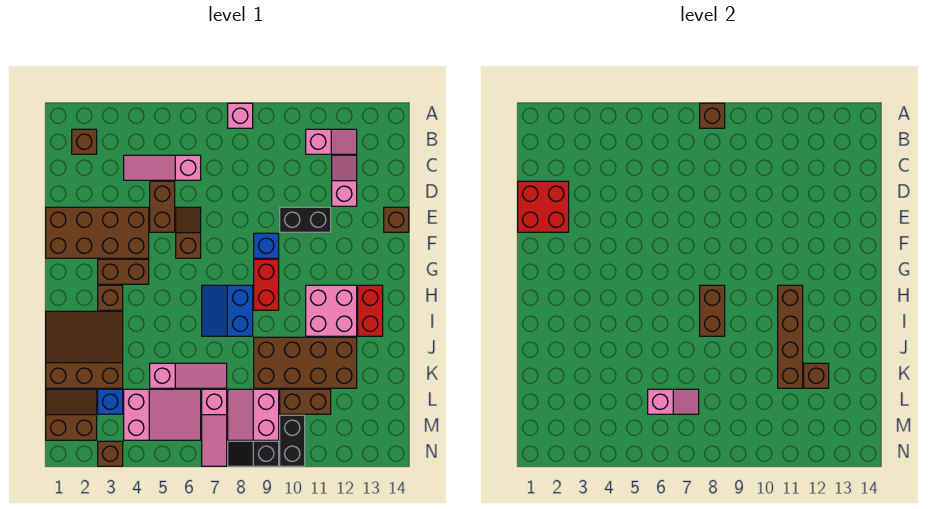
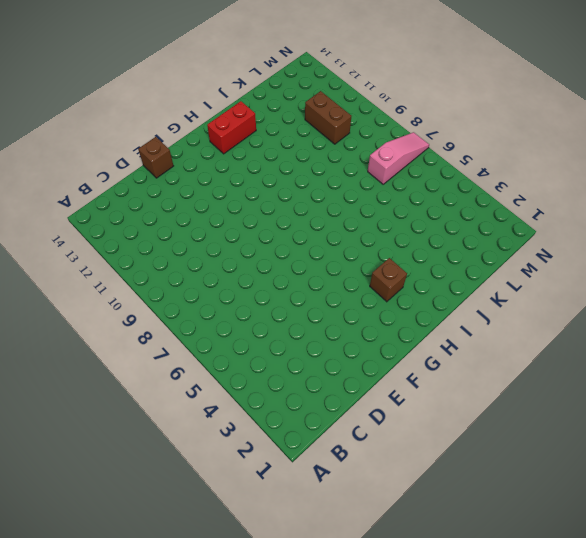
none -> pink brick A8 level 1
none -> brown brick B2 level 1
none -> pink slope B11:B12 level 1 top 11
none -> pink slope C4:C6 level 1 top 6

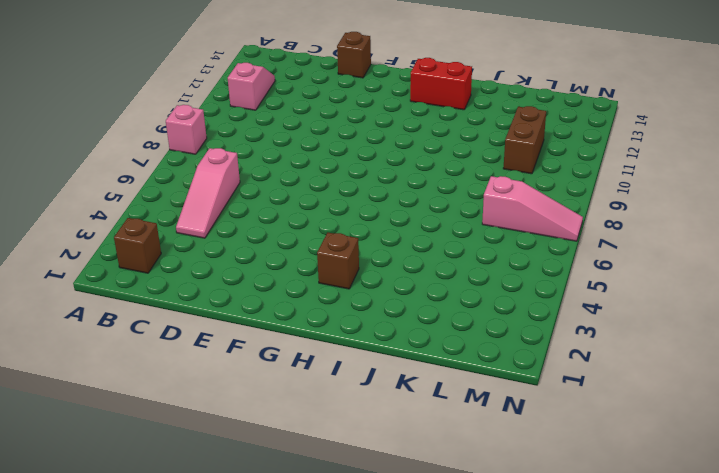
none -> pink slope C12:D12 level 1 top D
none -> brown brick D5:E5 level 1
none -> brown brick E1:F4 level 1
none -> brown slope E6:F6 level 1 top F

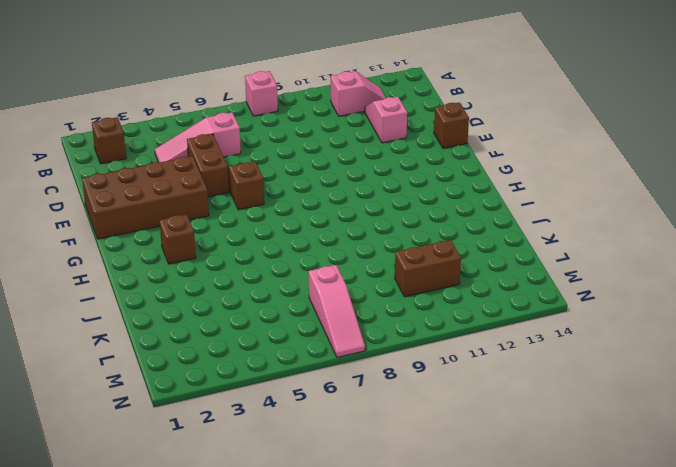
none -> black brick E10:E11 level 1
none -> blue brick F9 level 1
none -> brown brick G3:G4 level 1
none -> red brick G9:H9 level 1

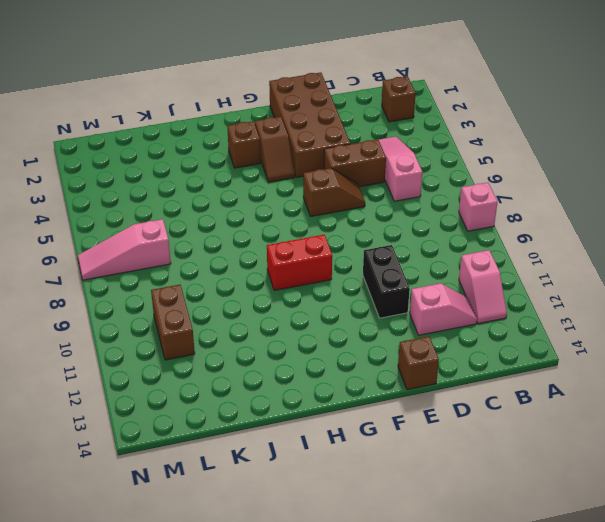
brown slope G3:G4 level 1 top 3 -> brown brick G3:G4 level 1
none -> blue brick F9 level 1
none -> blue slope H7:I8 level 1 top 8
none -> pink brick H11:I12 level 1
none -> red brick H13:I13 level 1

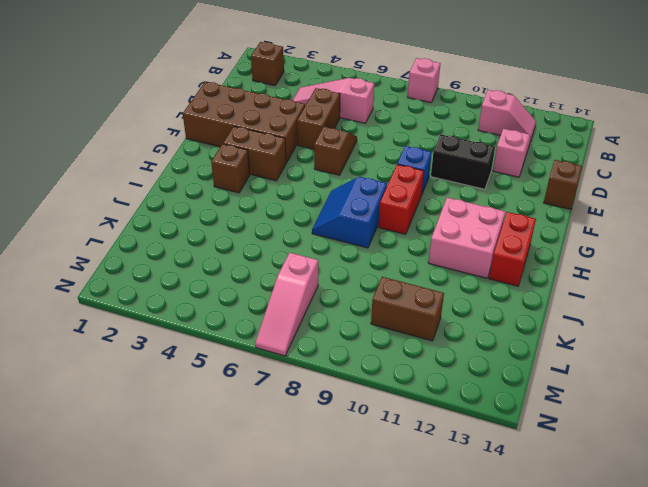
none -> brown slope I1:K3 level 1 top K
none -> brown brick J9:K12 level 1
none -> pink slope K5:K7 level 1 top 5
none -> brown slope L1:M2 level 1 top M

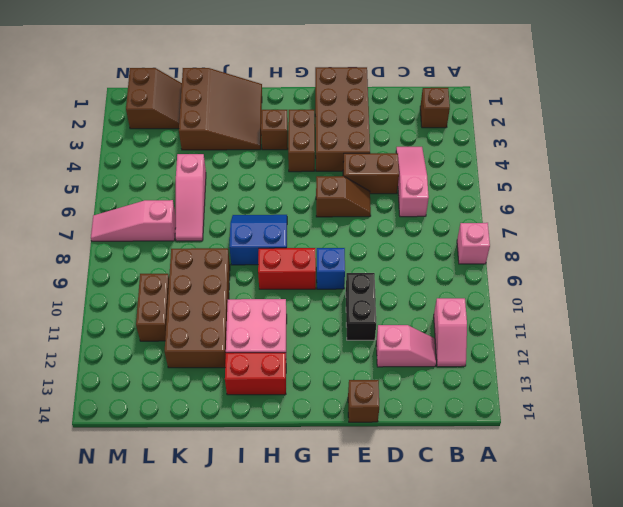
none -> blue brick L3 level 1
none -> pink slope L4:M6 level 1 top 4
none -> pink slope L8:M9 level 1 top 9
none -> black brick M10:N10 level 1

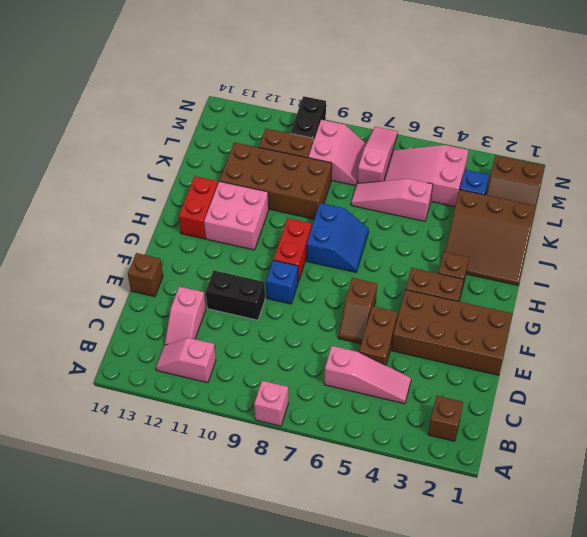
none -> brown brick N3 level 1
none -> black slope N8:N9 level 1 top 9
none -> brown brick A8 level 2
none -> red brick D1:E2 level 2

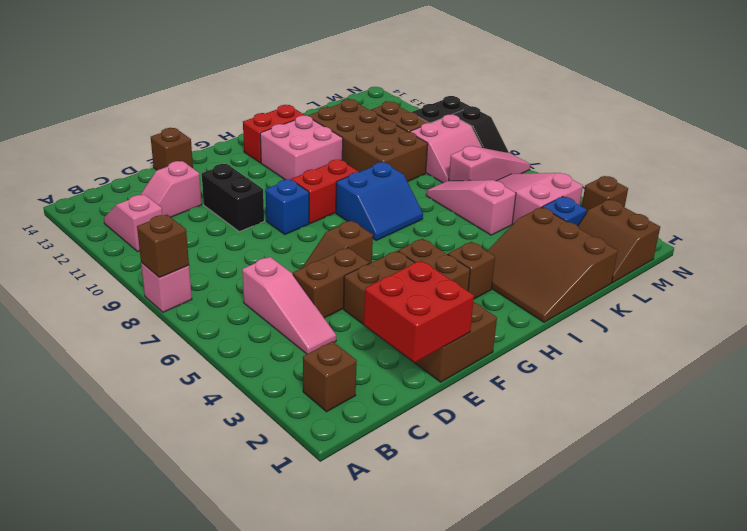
none -> brown brick H8:I8 level 2
none -> brown brick H11:K11 level 2
none -> brown brick K12 level 2
none -> pink slope L6:L7 level 2 top 6

